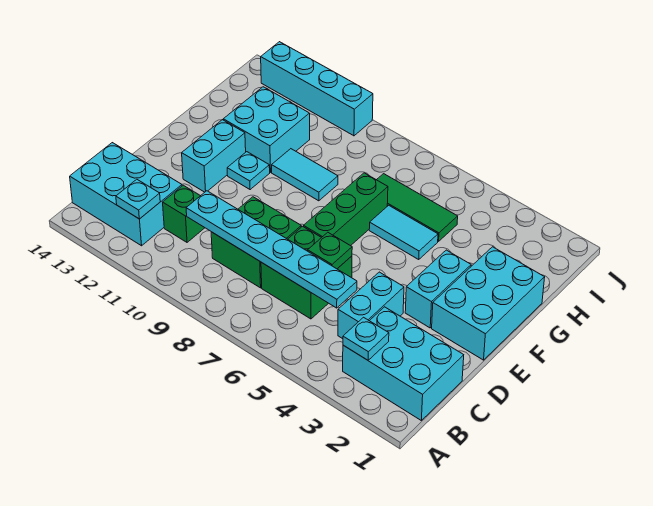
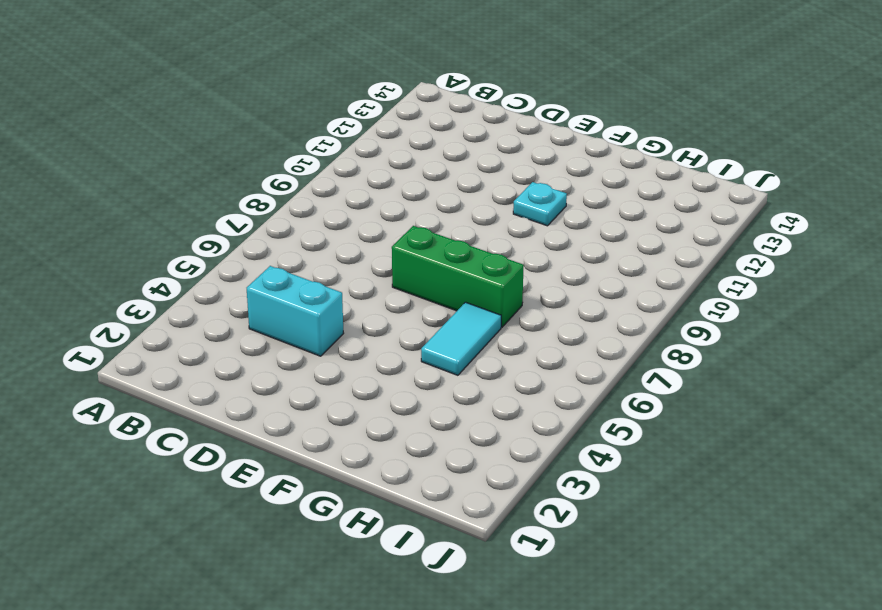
none -> cyan brick B1:C3 level 1
none -> cyan brick B12:C14 level 1
none -> green brick C6:D7 level 1

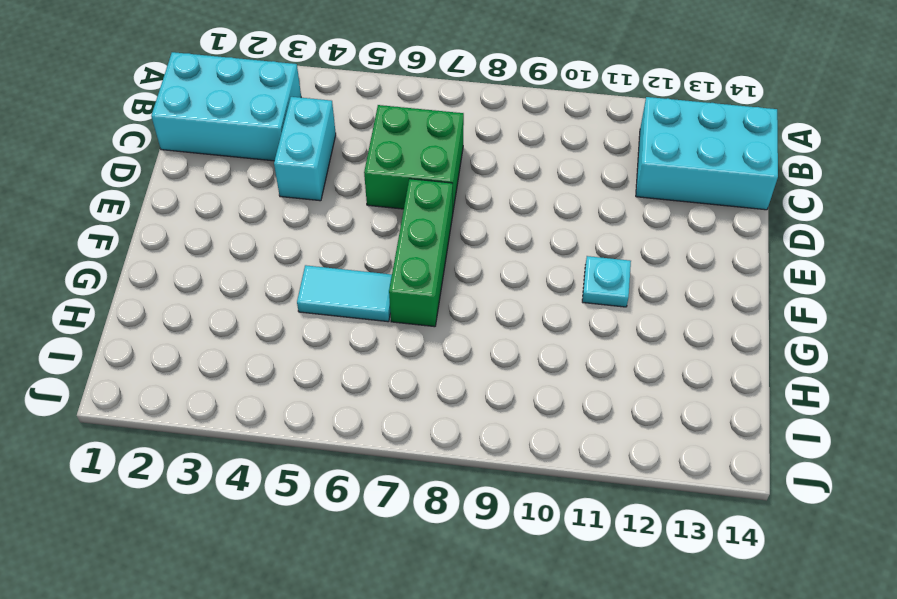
none -> green brick C8:D9 level 1
none -> green brick C11 level 1
none -> cyan brick E1:G2 level 1

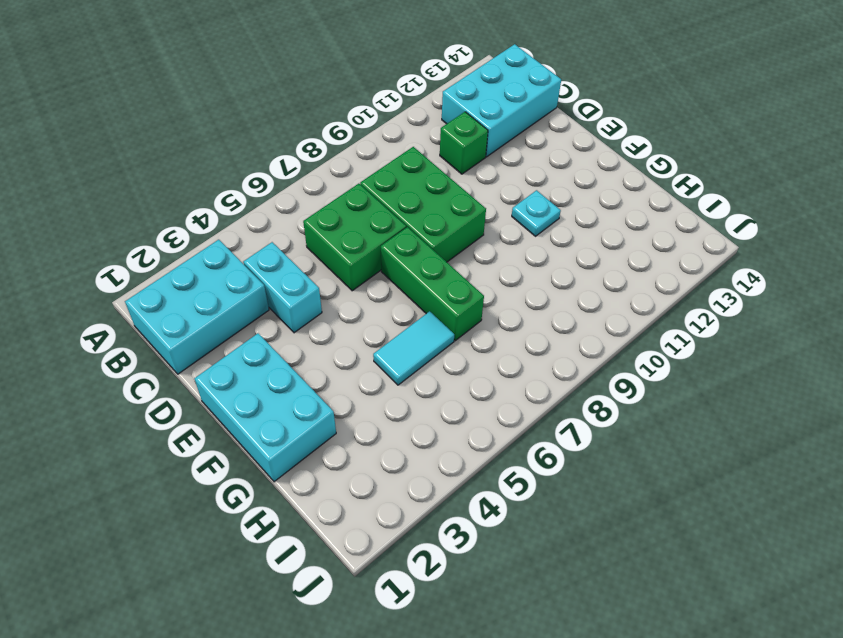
green brick C8:E9 level 1 -> green brick C8:D9 level 1
none -> cyan brick E3:F3 level 1
none -> cyan brick E12:F12 level 1
none -> cyan tile G9:G10 level 1

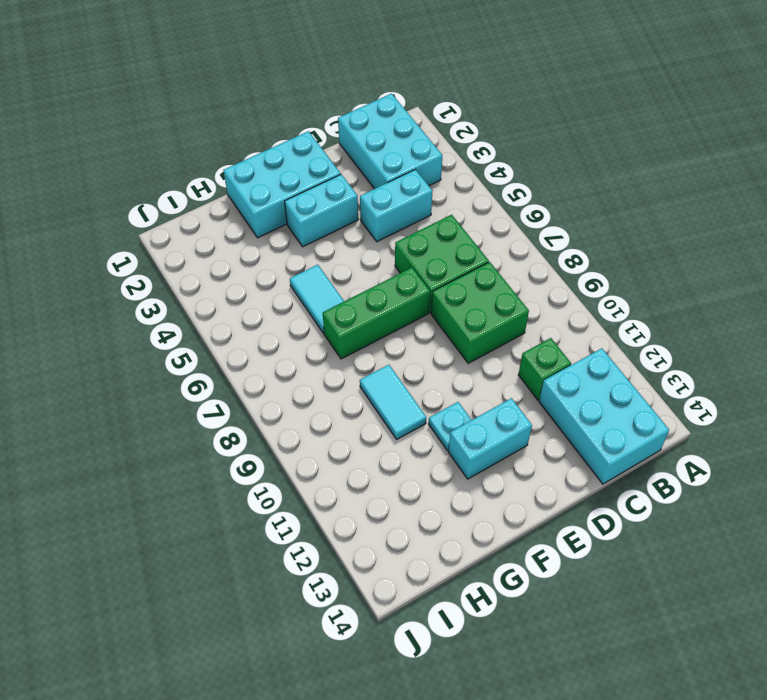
none -> cyan brick G11:H12 level 1
none -> green tile H5:H7 level 1
none -> cyan brick J10:J13 level 1

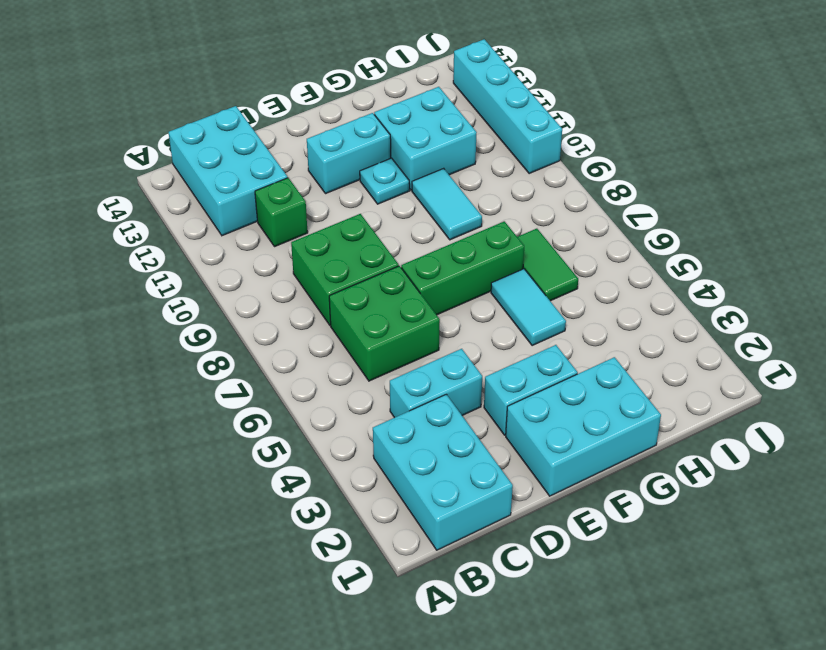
green tile H6:H7 level 1 -> green tile H5:H7 level 1
none -> cyan plate B3 level 2
none -> cyan plate B12 level 2
none -> cyan plate C5:C10 level 2

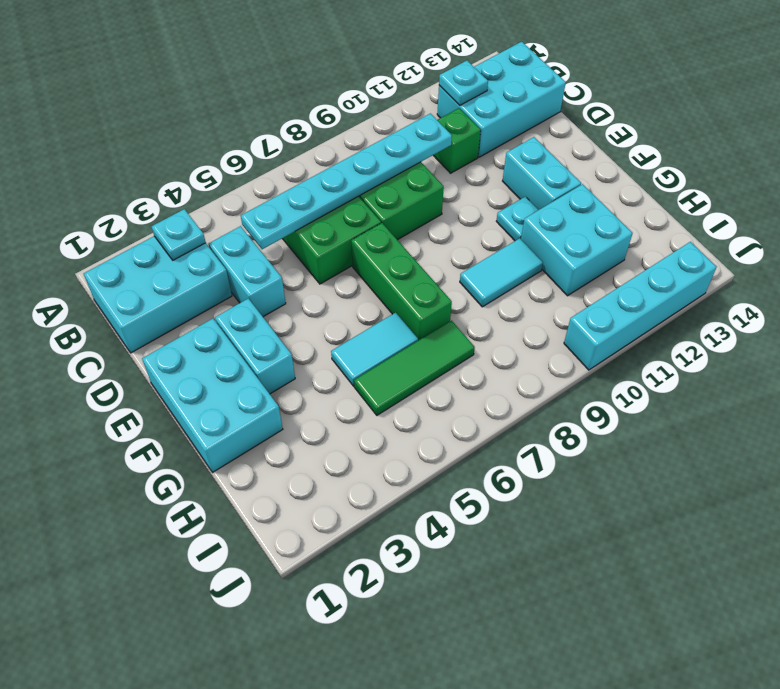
none -> green plate D6 level 2

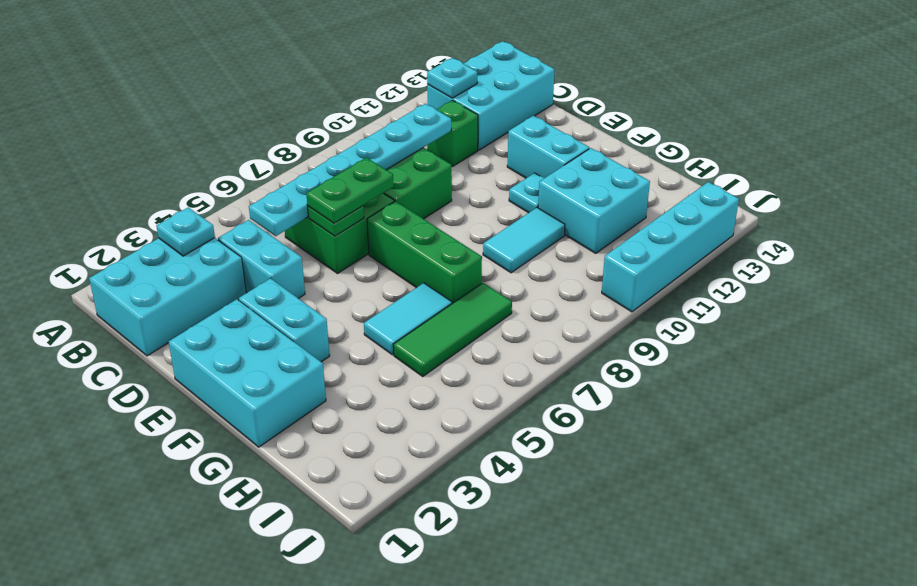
green plate D6:D7 level 3 -> none

